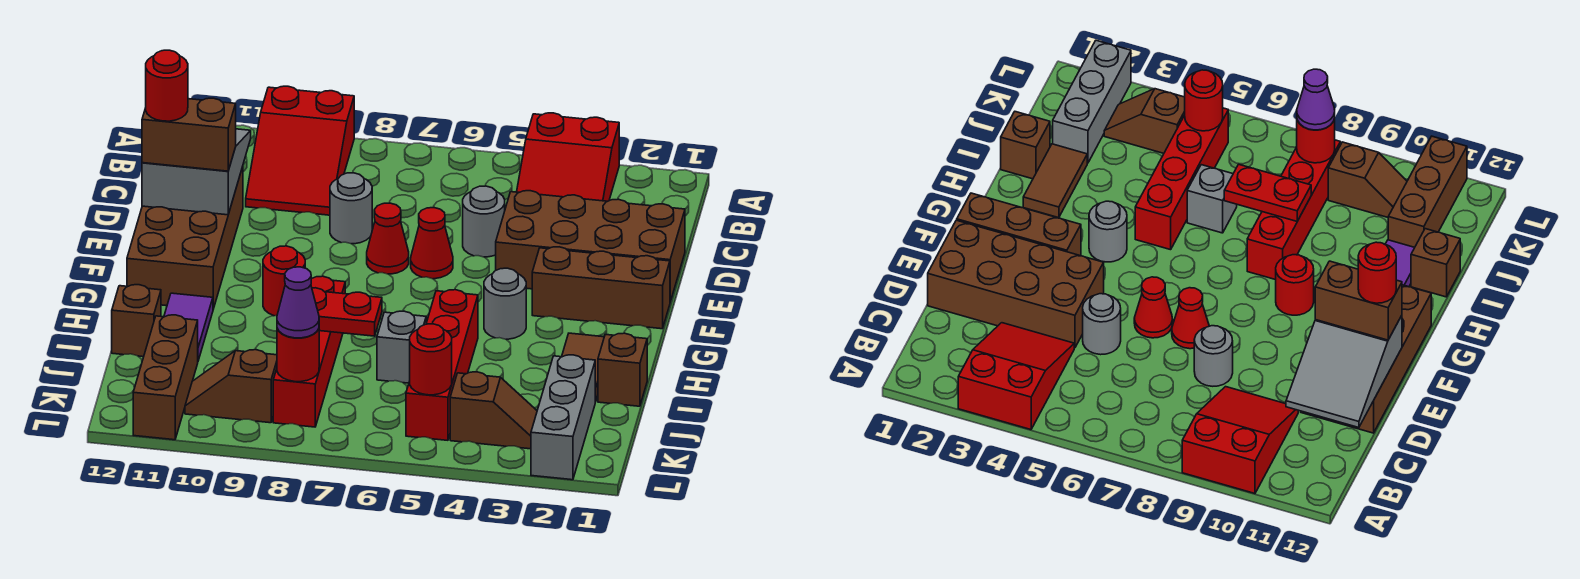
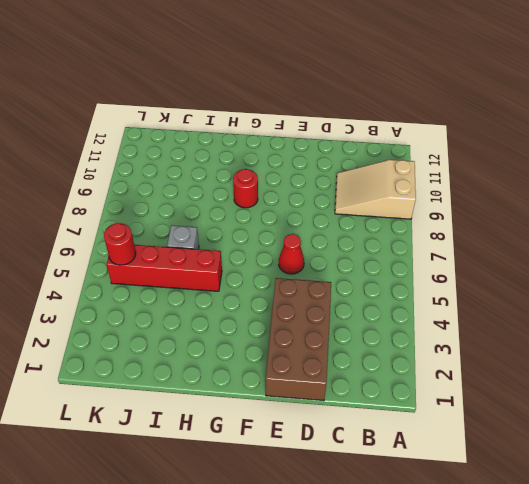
tan slope A9:C10 level 1 top A -> red slope A9:C10 level 1 top A
none -> red slope A3:C4 level 1 top A
none -> grey round brick D5 level 1
none -> grey round brick D8 level 1

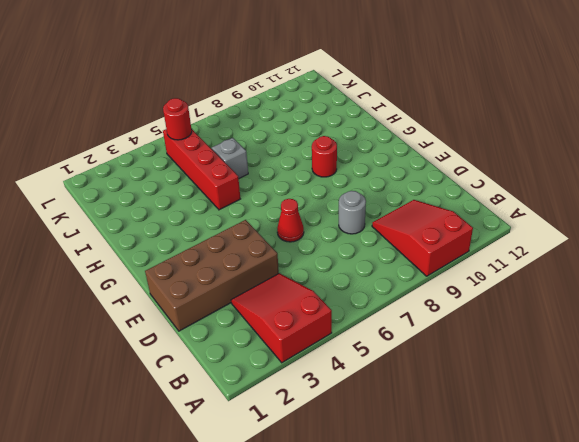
none -> grey round brick D5 level 1
none -> brown brick D11:G12 level 1
none -> red cone E7 level 1

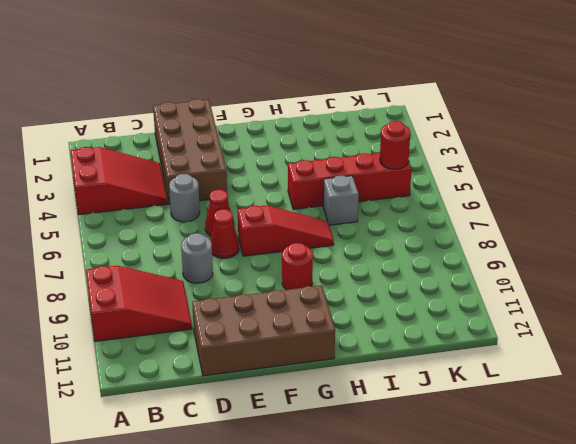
red slope F7:H7 level 1 top F -> none
none -> brown brick F1:F3 level 1
none -> grey round brick G4 level 1
none -> brown tile H2:I2 level 1

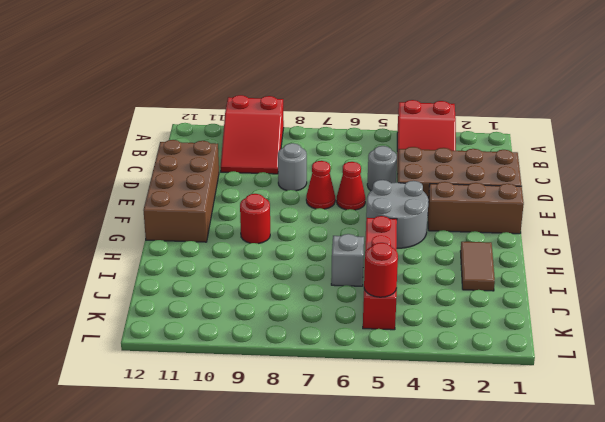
grey round brick F4:G5 level 1 -> grey round brick G4 level 1
none -> red brick H8:K8 level 1
none -> purple tile H11:I11 level 1
none -> brown brick I1 level 1

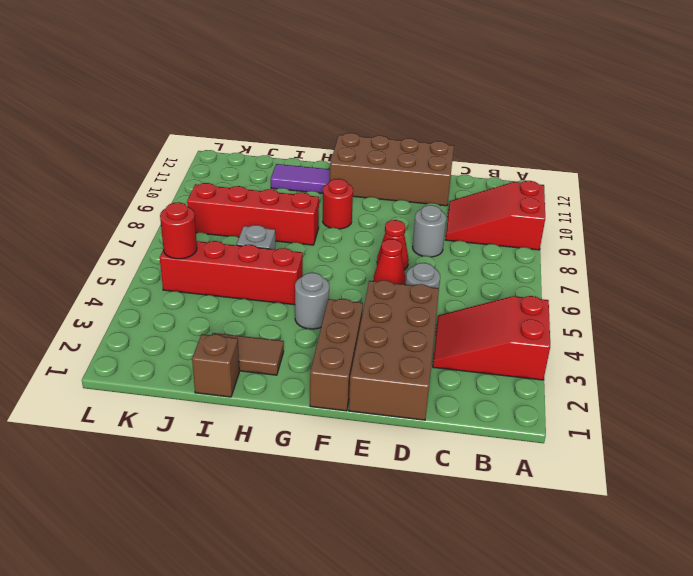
none -> brown brick I12 level 1
none -> grey brick J2:L2 level 1
none -> brown brick J11:L11 level 1

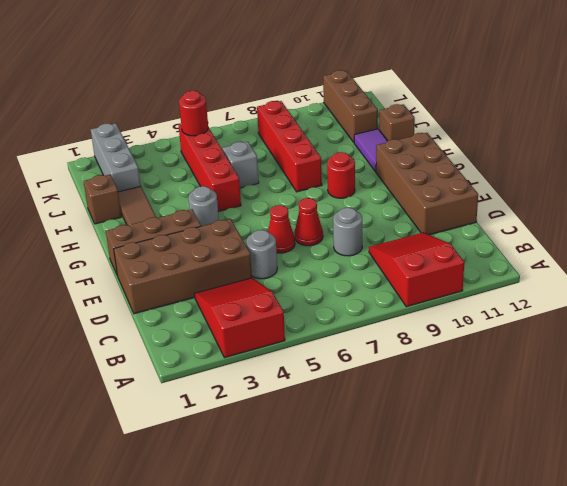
none -> brown slope K3:K4 level 1 top 4
none -> brown slope K9:K10 level 1 top 9
none -> grey slope C11:E12 level 2 top E

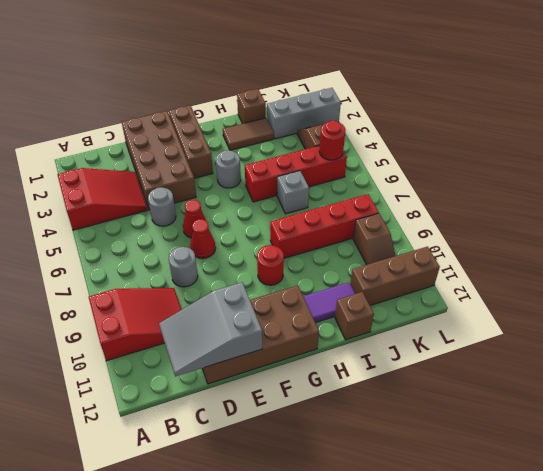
none -> red plate I7:I8 level 2
none -> red round brick K8 level 2
none -> brown brick E11:E12 level 3

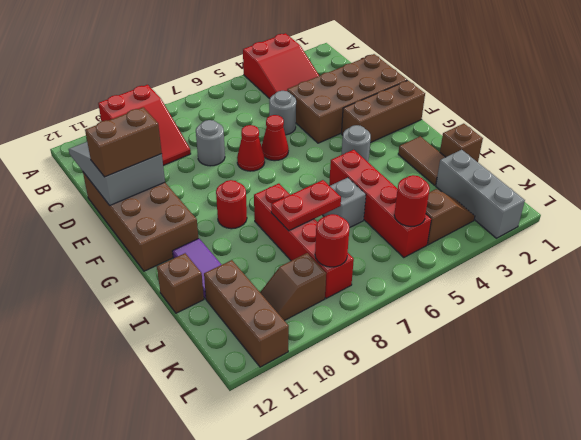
none -> purple cone K8 level 3
none -> red round brick E12 level 4

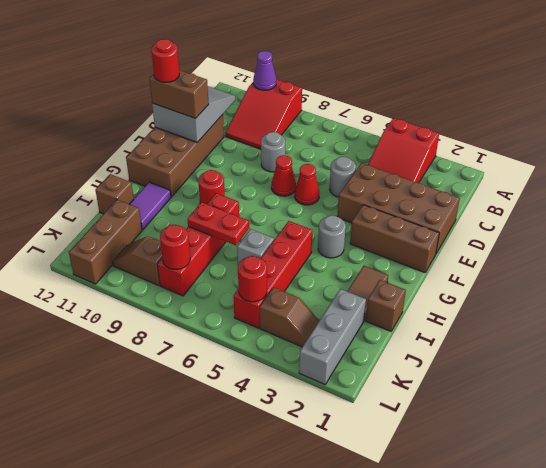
purple cone A10 level 2 -> purple cone K8 level 3

